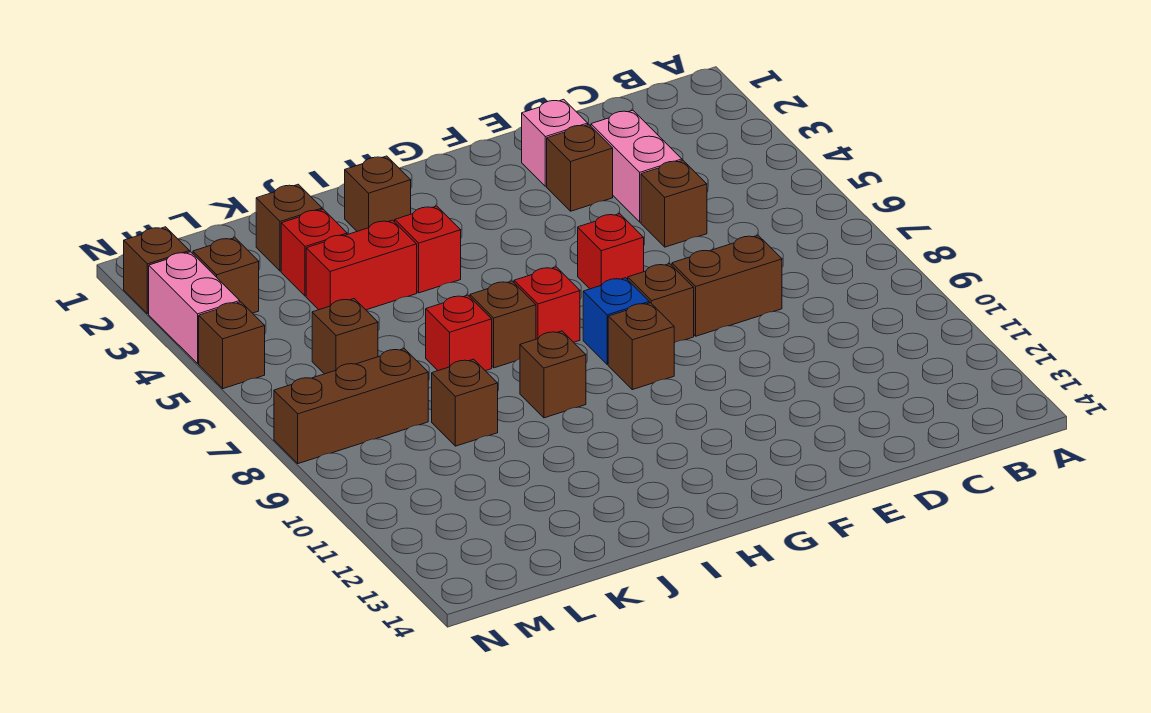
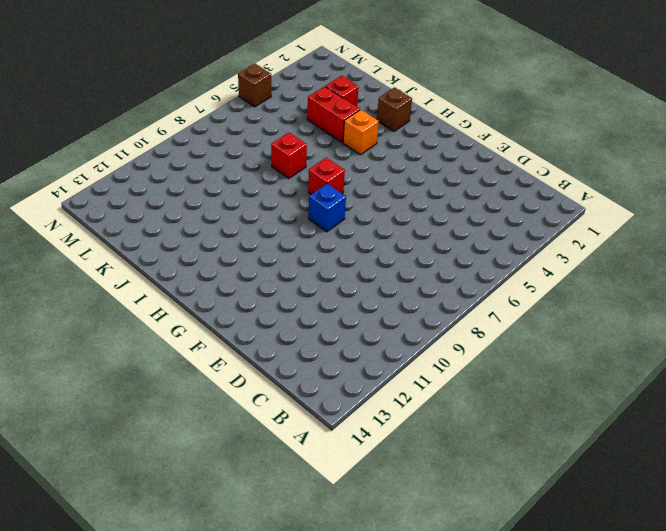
orange brick I4 level 1 -> red brick I4 level 1
none -> pink brick D3:D4 level 1
none -> brown brick D5 level 1
none -> brown brick D8:E8 level 1

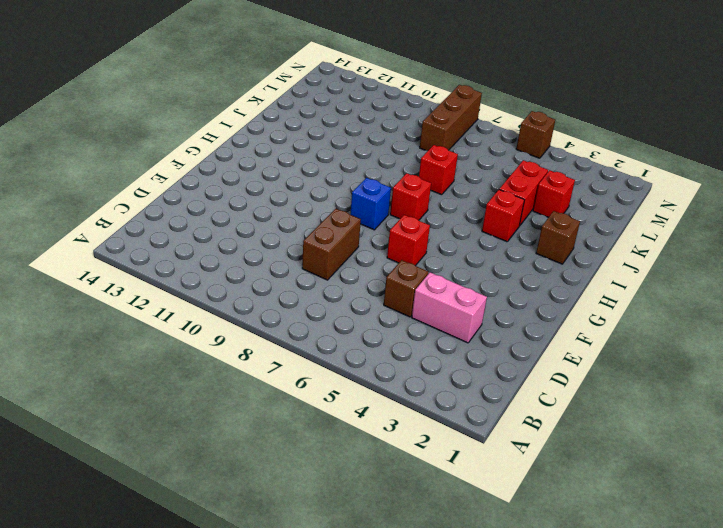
none -> pink brick E2 level 1
none -> brown brick E3 level 1
none -> brown brick F8 level 1

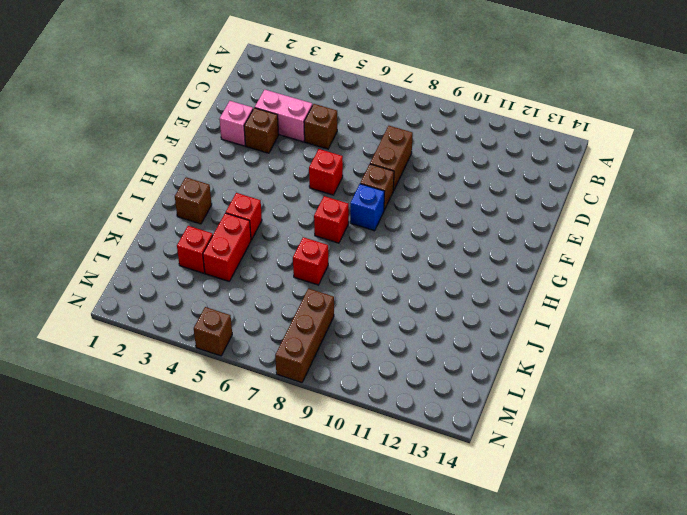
none -> brown brick G9 level 1
none -> brown brick I7 level 1
none -> brown brick I9 level 1

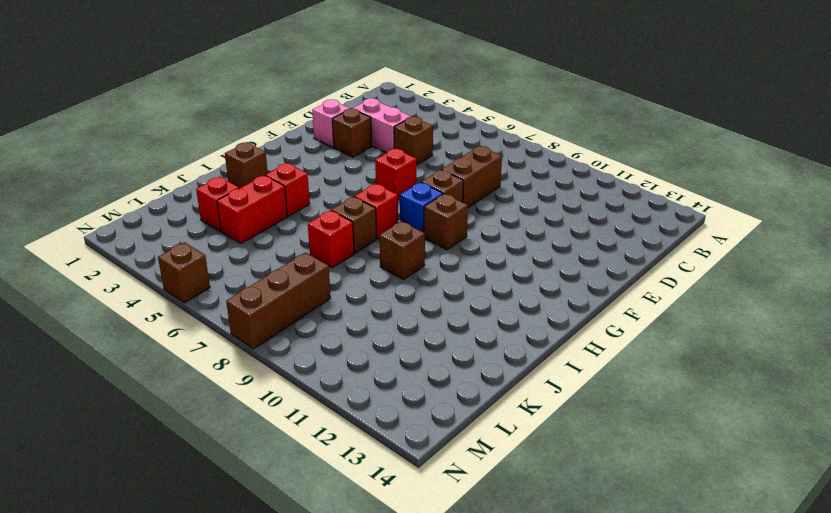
none -> brown brick K2 level 1
none -> brown brick K9 level 1
none -> brown brick L6 level 1

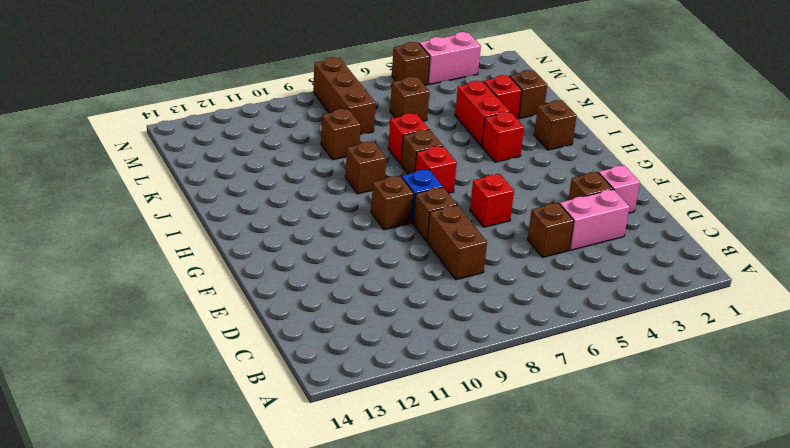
none -> brown brick M3 level 1
none -> brown brick N2 level 1

